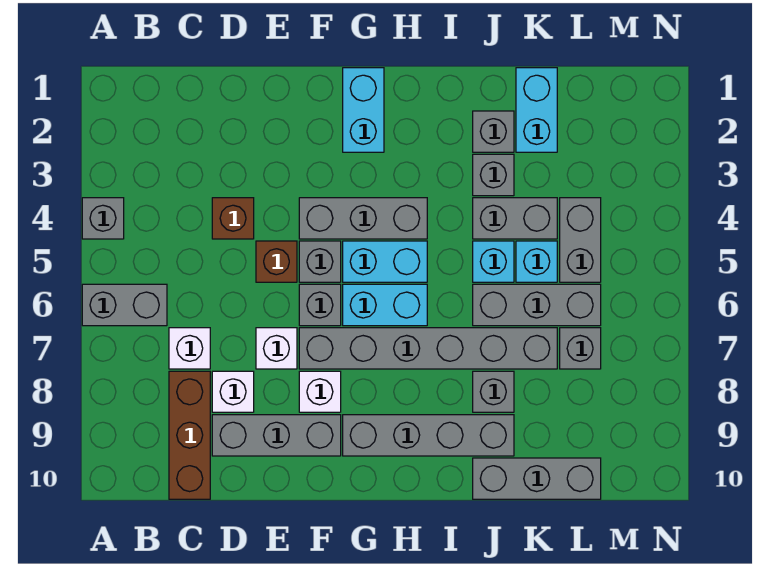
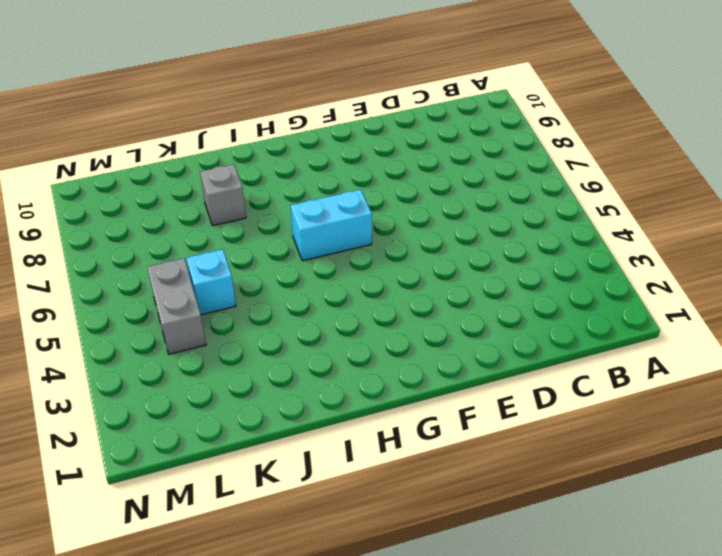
none -> grey brick A4 level 1
none -> grey brick A6:B6 level 1
none -> white brick C7 level 1

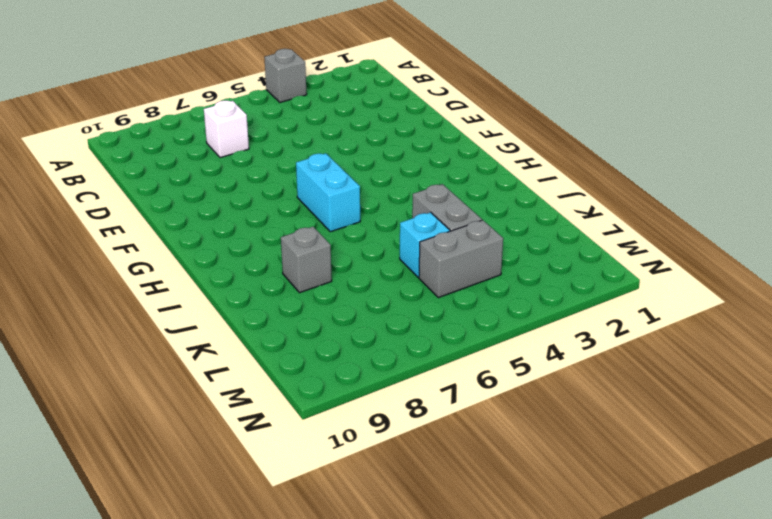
none -> grey brick A6:B6 level 1
none -> brown brick C8:C10 level 1
none -> brown brick D4 level 1

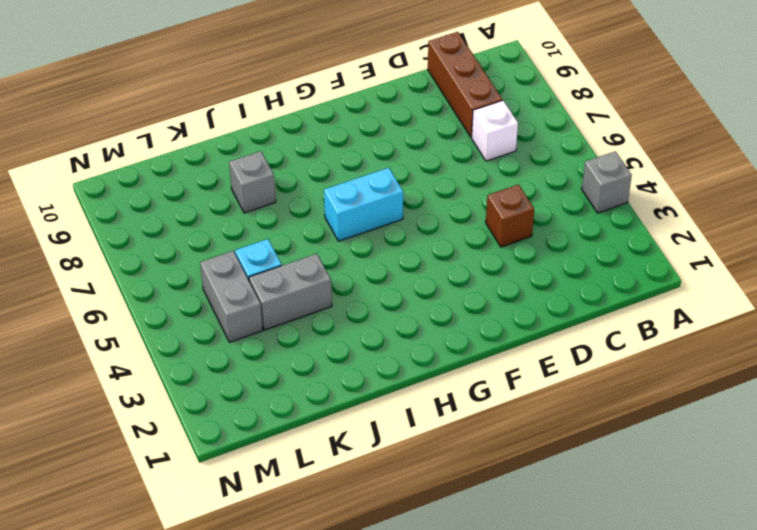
none -> grey brick A6:B6 level 1
none -> white brick D8 level 1
none -> grey brick D9:F9 level 1

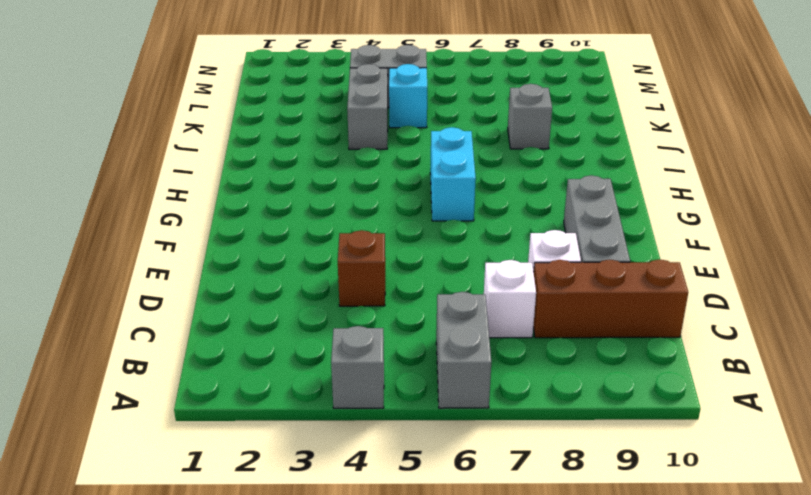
none -> brown brick E5 level 1
none -> white brick E7 level 1
none -> grey brick F4:H4 level 1

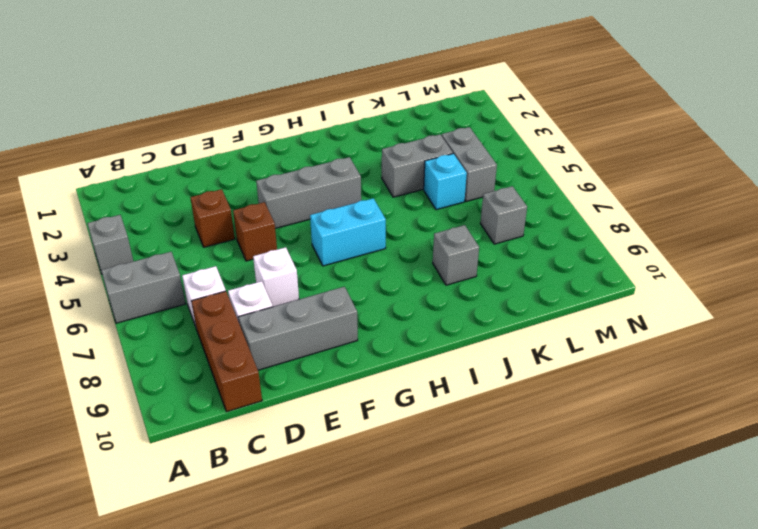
none -> grey brick F5 level 1
none -> grey brick F6 level 1
none -> grey brick F7:K7 level 1

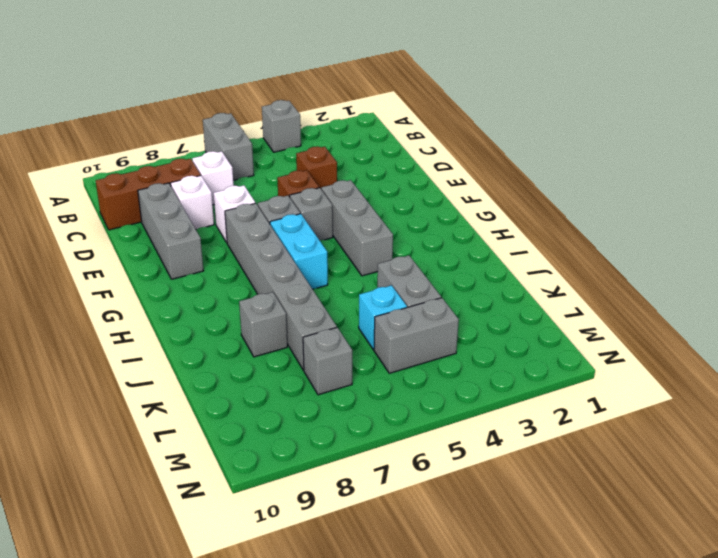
none -> white brick F8 level 1
none -> cyan brick G1:G2 level 1
none -> cyan brick G5:H5 level 1

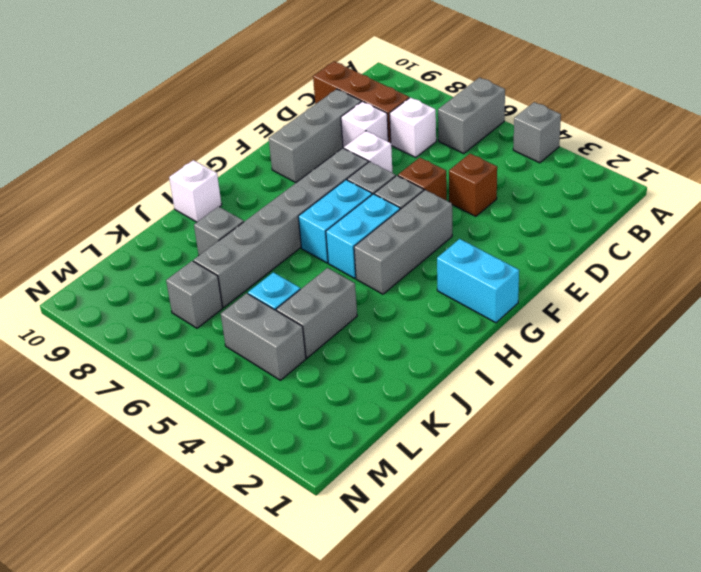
white brick I10 level 1 -> white brick F8 level 1
none -> grey brick G9:J9 level 1
none -> grey brick J2 level 1
none -> grey brick J3 level 1

